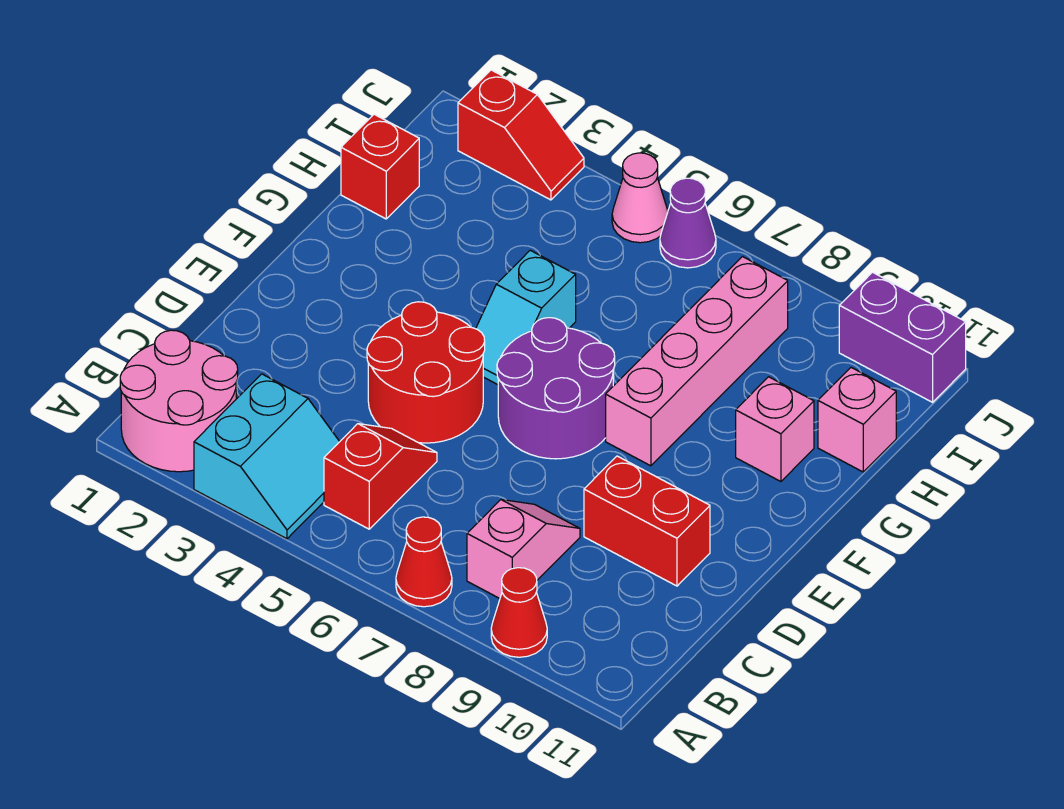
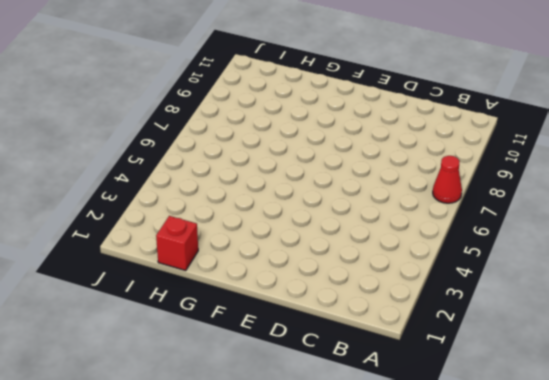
none -> pink round brick A1:B2 level 1
none -> cyan slope A3:B4 level 1 top 3
none -> red cone A9 level 1

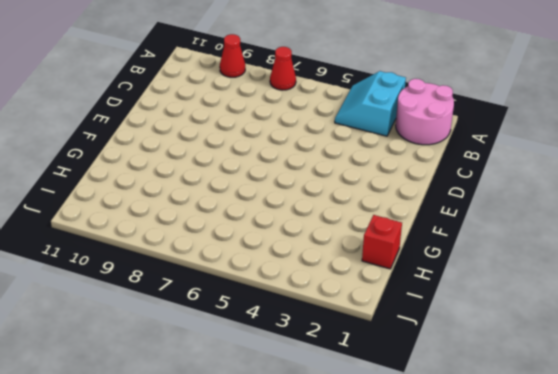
none -> red slope B5:C5 level 1 top B
none -> pink slope B8:C8 level 1 top B
none -> red round brick D4:E5 level 1

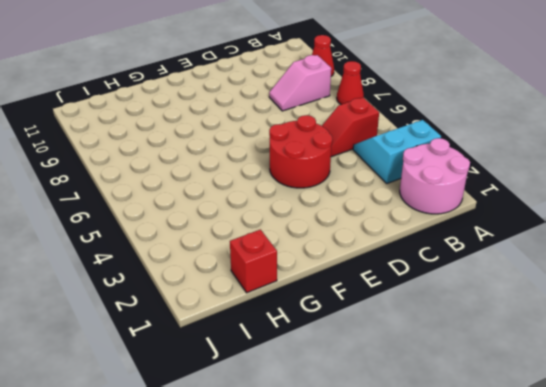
none -> red brick D9:D10 level 1
none -> purple round brick E6:F7 level 1
none -> cyan slope F5:G5 level 1 top G

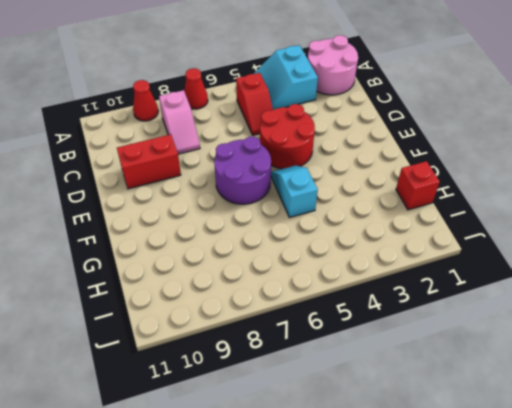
none -> pink brick F8:I8 level 1
none -> pink brick G10 level 1
none -> pink brick H11 level 1

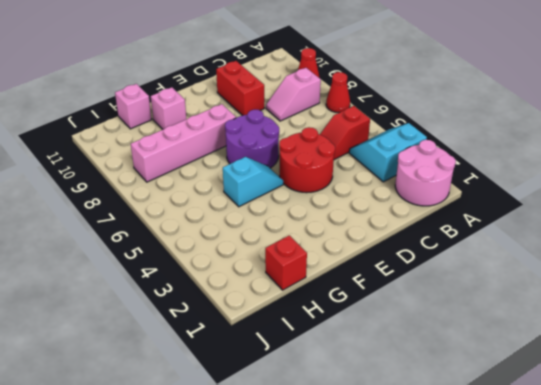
none -> red slope J2:J3 level 1 top 2
none -> pink cone J5 level 1
none -> purple cone J6 level 1

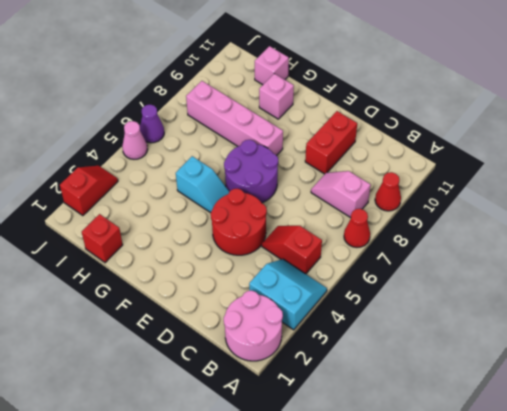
none -> purple brick J10:J11 level 1

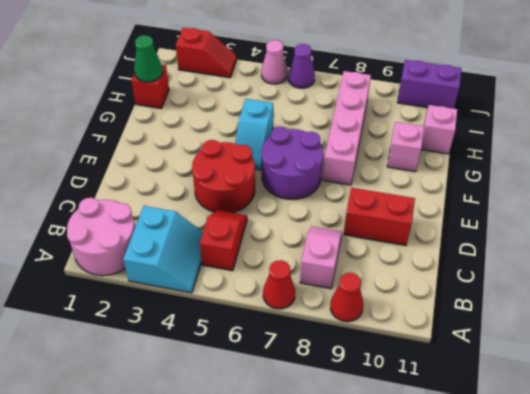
green cone H1 level 2 -> none

